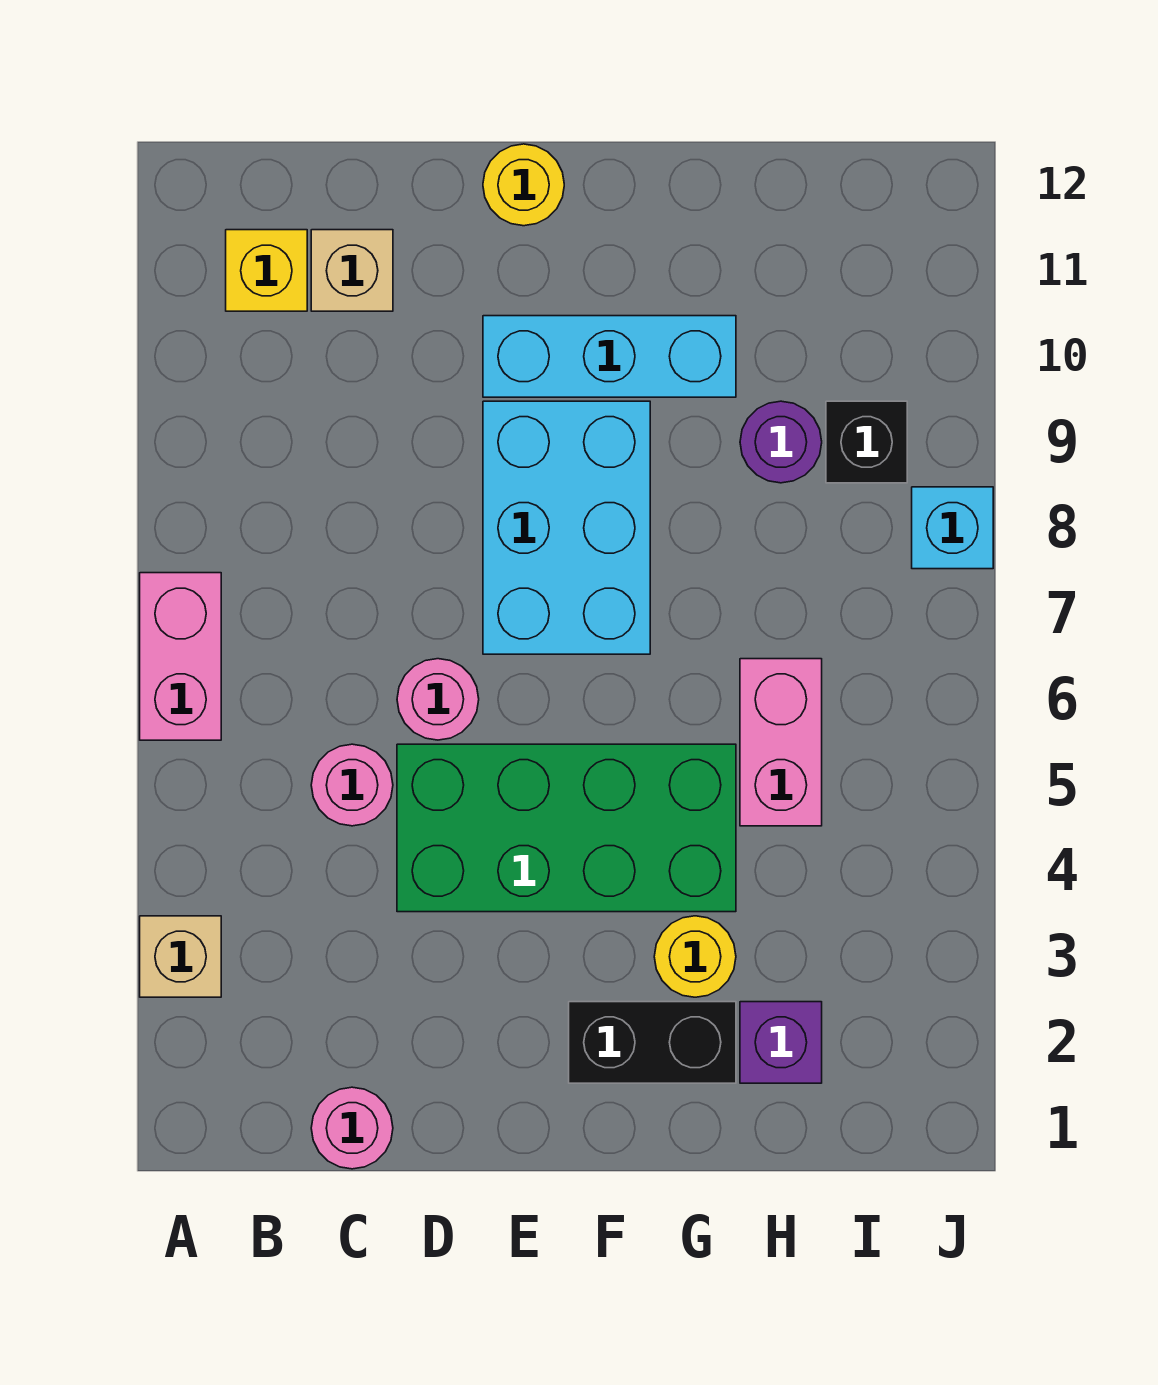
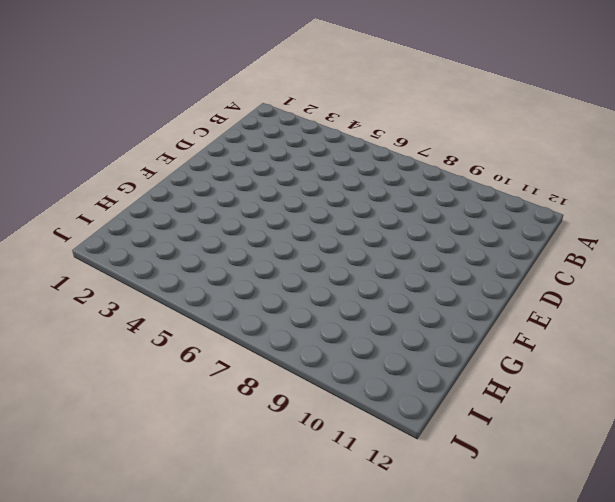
none -> tan brick A3 level 1
none -> pink brick A6:A7 level 1
none -> yellow brick B11 level 1

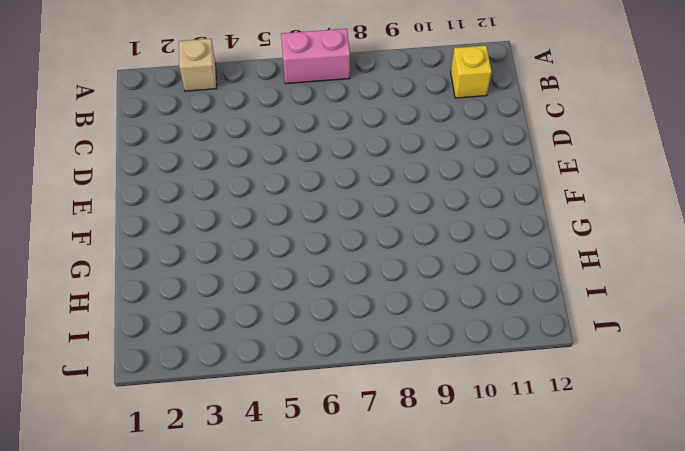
none -> pink round brick C1 level 1
none -> pink round brick C5 level 1
none -> tan brick C11 level 1

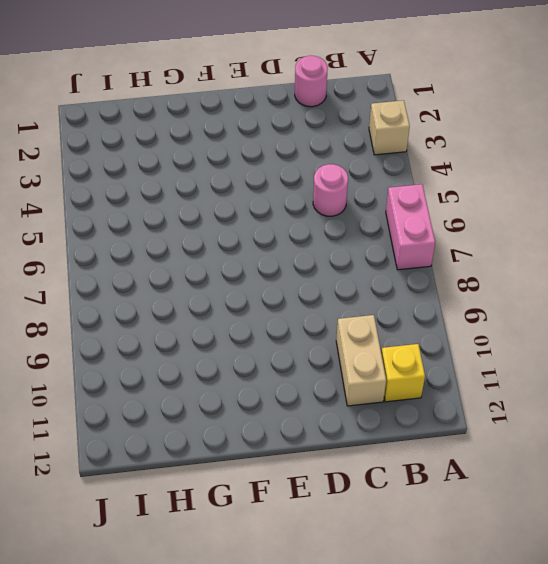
tan brick C10:C11 level 1 -> tan brick C11 level 1
none -> green brick D4:G5 level 1
none -> pink round brick D6 level 1
none -> cyan brick E7:F9 level 1

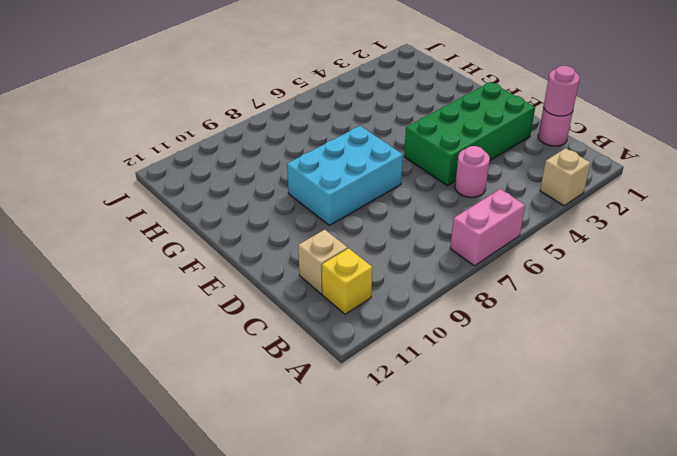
pink round brick C1 level 2 -> pink round brick D6 level 1
green brick D2:E5 level 1 -> green brick D4:G5 level 1
none -> cyan brick E10:G10 level 1
none -> yellow round brick E12 level 1
none -> black brick F2:G2 level 1

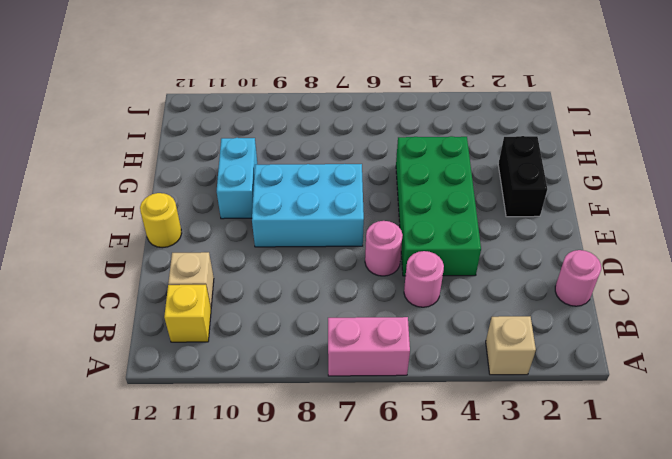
cyan brick F10:G10 level 1 -> cyan brick E10:G10 level 1
none -> yellow round brick G3 level 1
none -> purple brick H2 level 1
none -> pink brick H5:H6 level 1

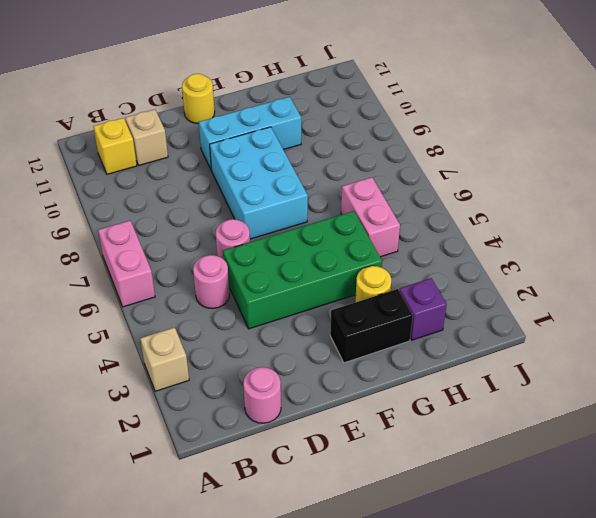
none -> purple round brick H9 level 1
none -> black brick I9 level 1
none -> cyan brick J8 level 1

